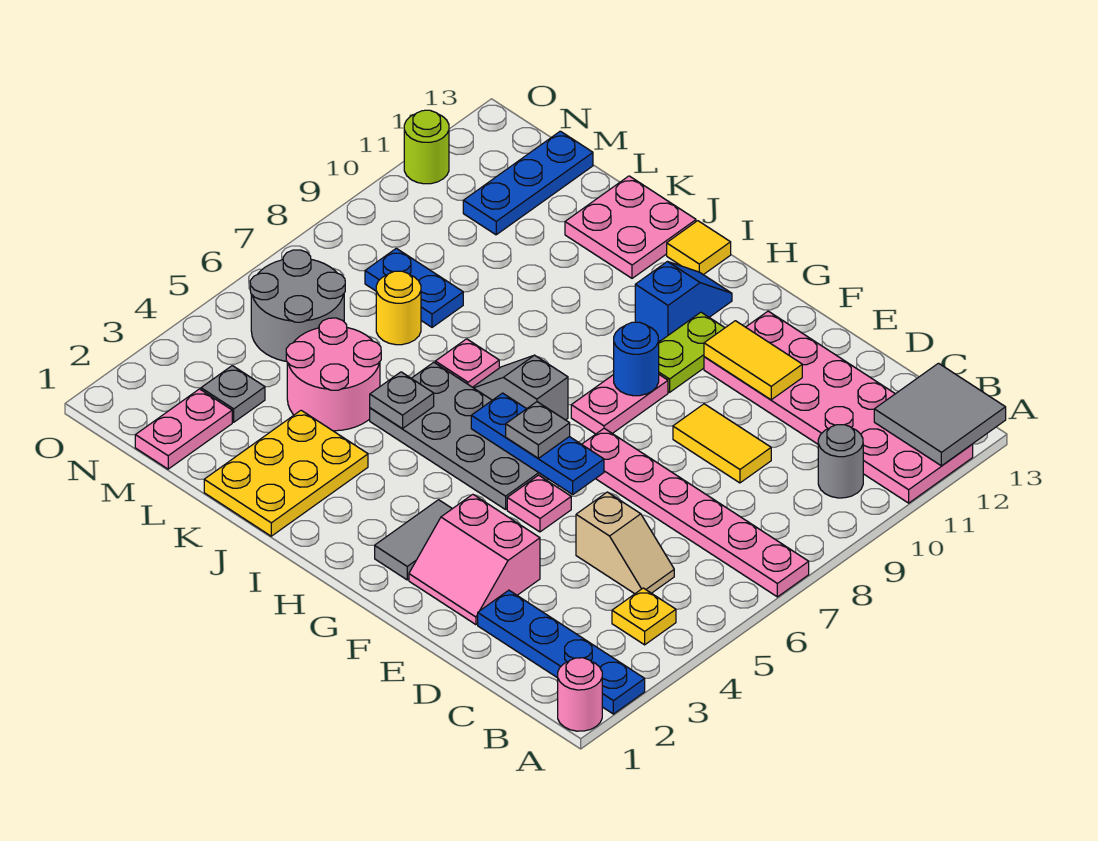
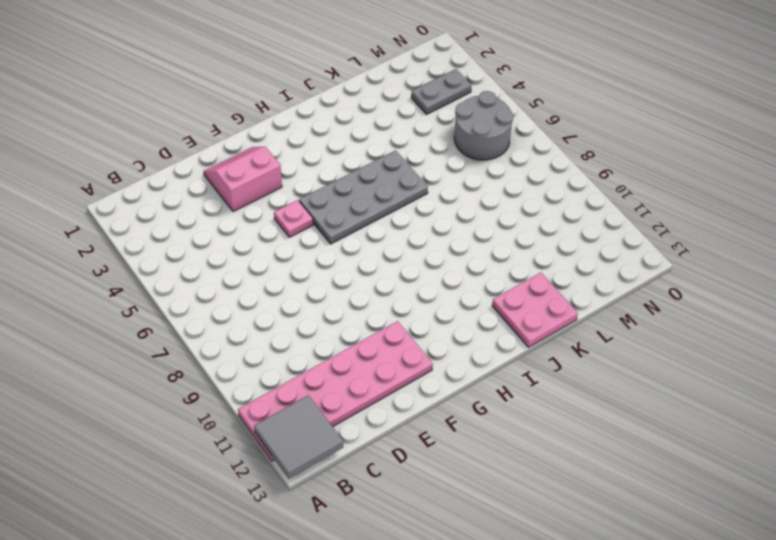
grey plate M3:N3 level 1 -> grey plate M3 level 1
none -> pink round brick A1 level 1
none -> blue plate A2:D2 level 1
none -> pink plate A7:F7 level 1
none -> yellow plate B4 level 1

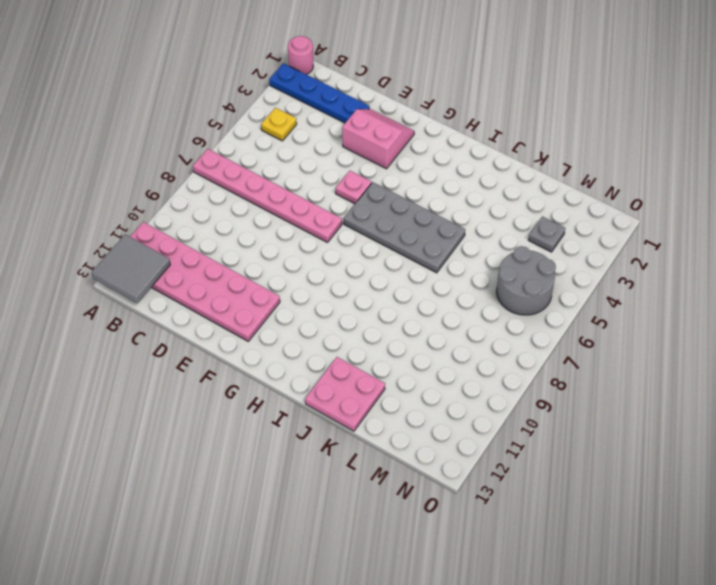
none -> grey round brick B10 level 1
none -> tan slope C5:D5 level 1 top D
none -> yellow tile D9:E9 level 1
none -> grey tile G2:G3 level 1

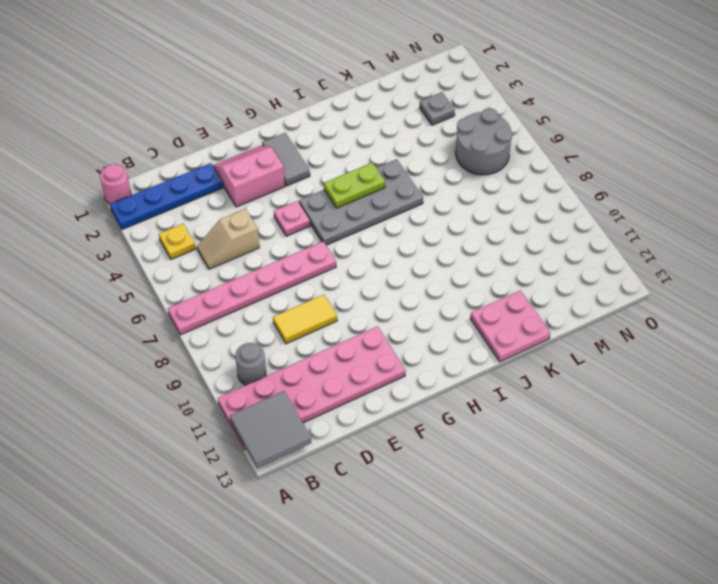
lime plate H5:I5 level 2 -> lime plate G10:G11 level 1
none -> pink plate G8:G9 level 1
none -> grey slope H7:I7 level 1 top H
none -> blue slope H11:H12 level 1 top 11
none -> yellow tile I13 level 1

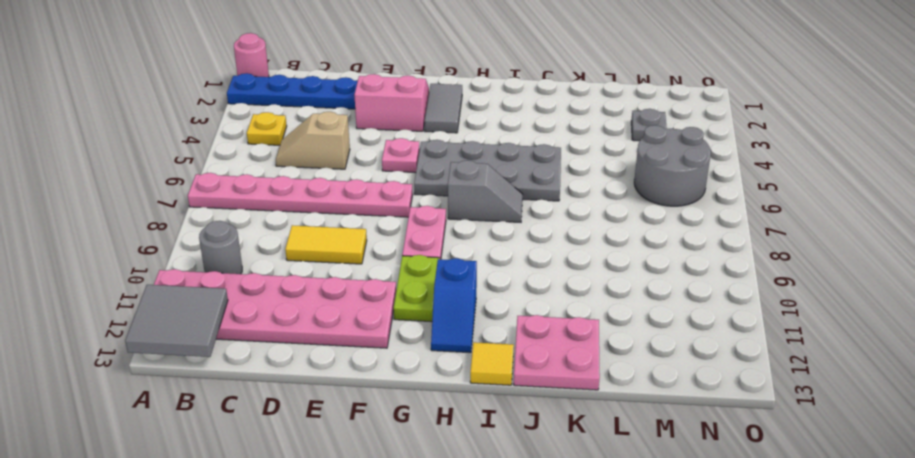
none -> yellow plate J1:K3 level 1
none -> pink plate J7 level 1
none -> pink round brick K4:L5 level 1
none -> yellow round brick L7 level 1

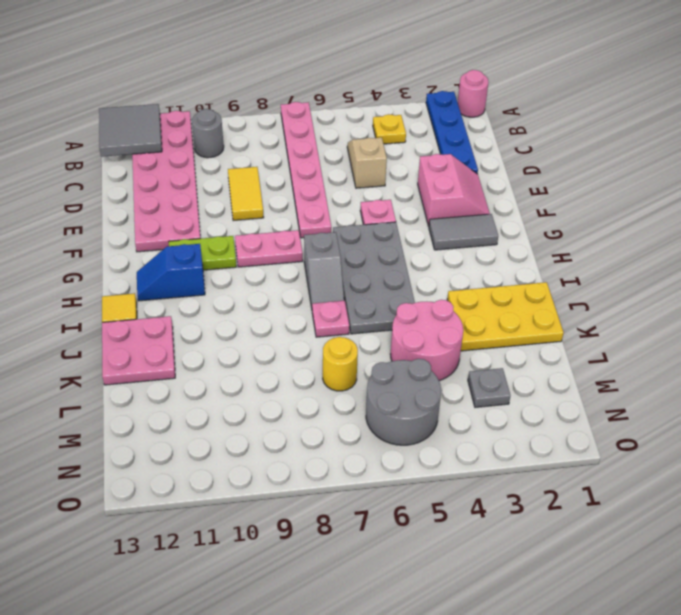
none -> blue plate L8:M8 level 1
none -> pink plate M1:M2 level 1
none -> blue plate M11:M13 level 1
none -> lime round brick O11 level 1

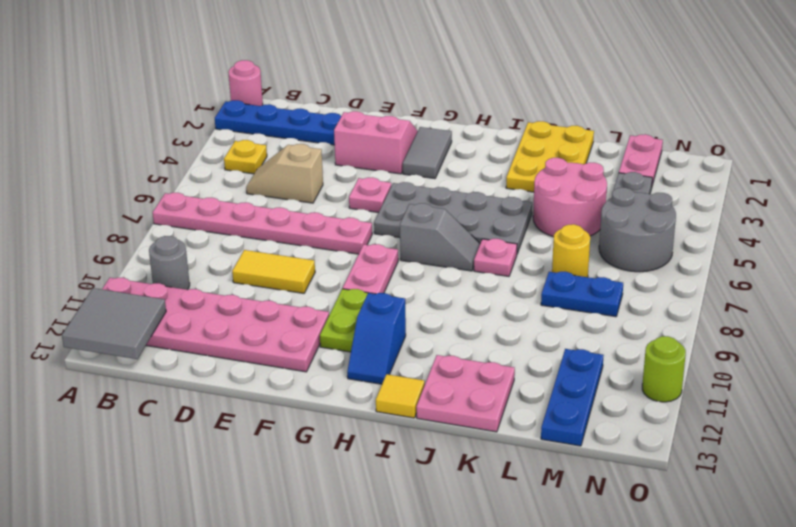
none -> yellow tile E11:F11 level 2
none -> blue plate F6:H6 level 2
none -> blue round brick G9 level 2
none -> grey plate J5 level 2

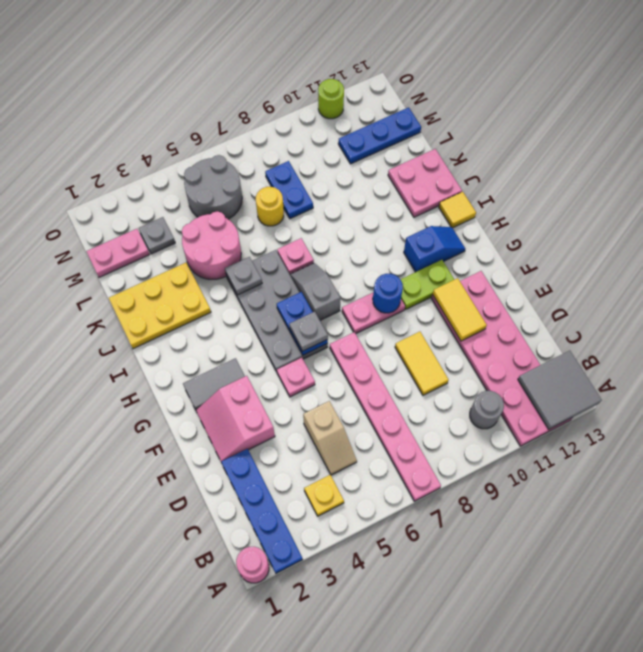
blue plate G6:H6 level 2 -> blue plate F6:H6 level 2

